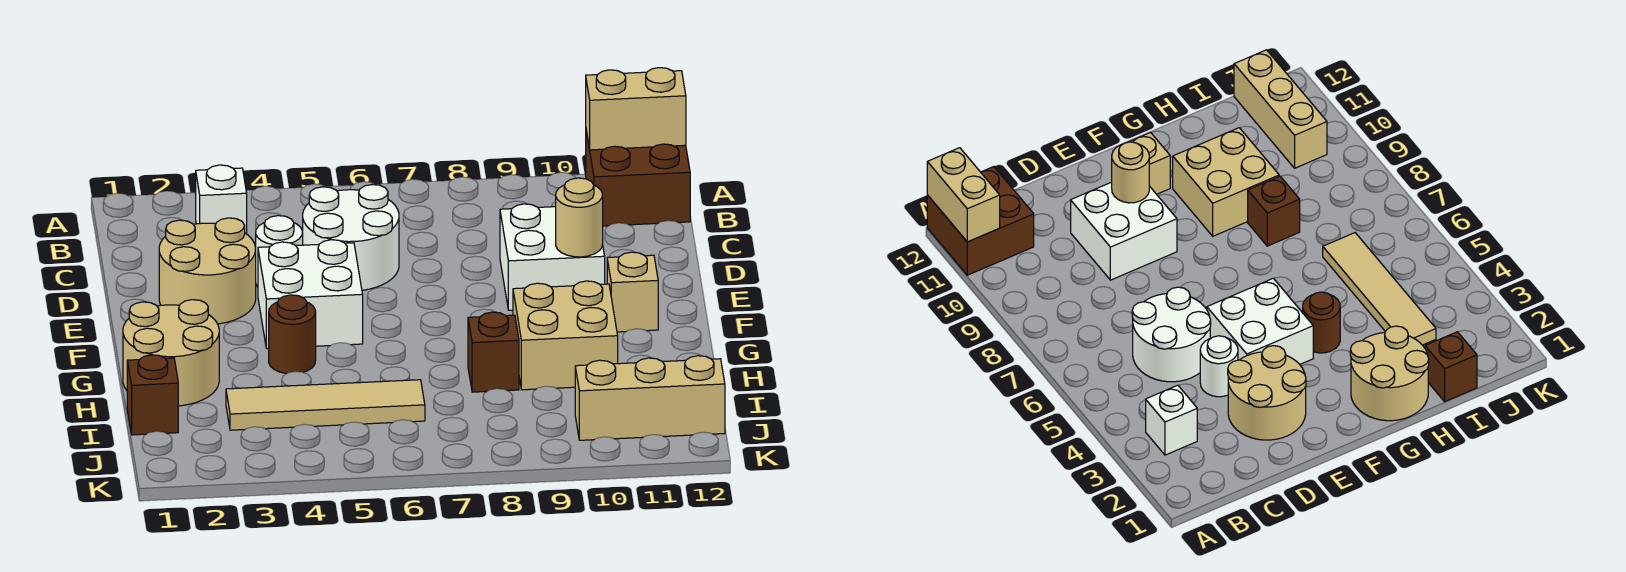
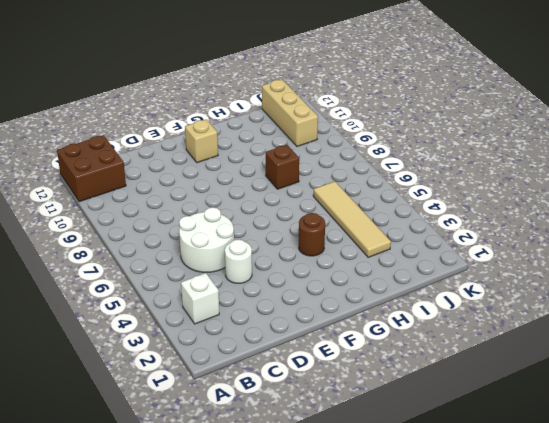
none -> tan round brick D2:E3 level 1
none -> white brick D9:E10 level 1
none -> white brick E4:F5 level 1

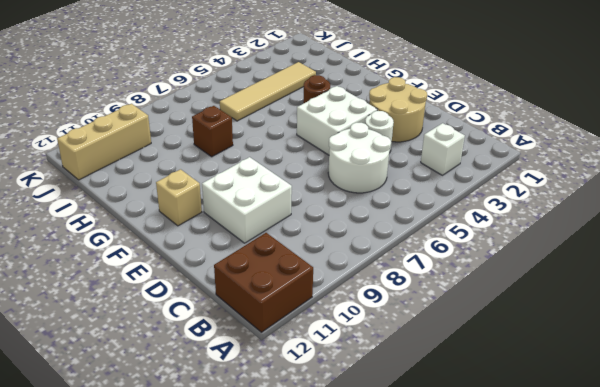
none -> tan round brick G1:H2 level 1
none -> tan brick G9:H10 level 1
none -> brown brick I1 level 1

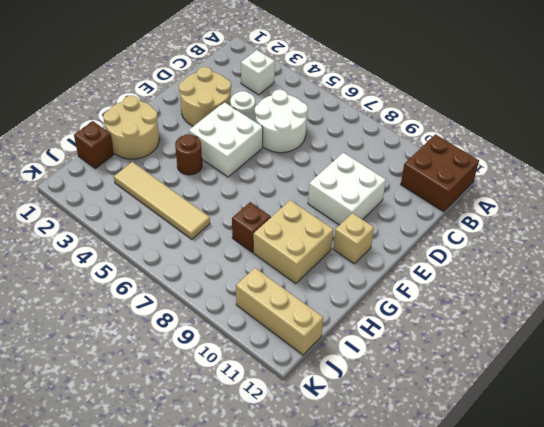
none -> tan brick A11:A12 level 2
none -> tan round brick E10 level 2

